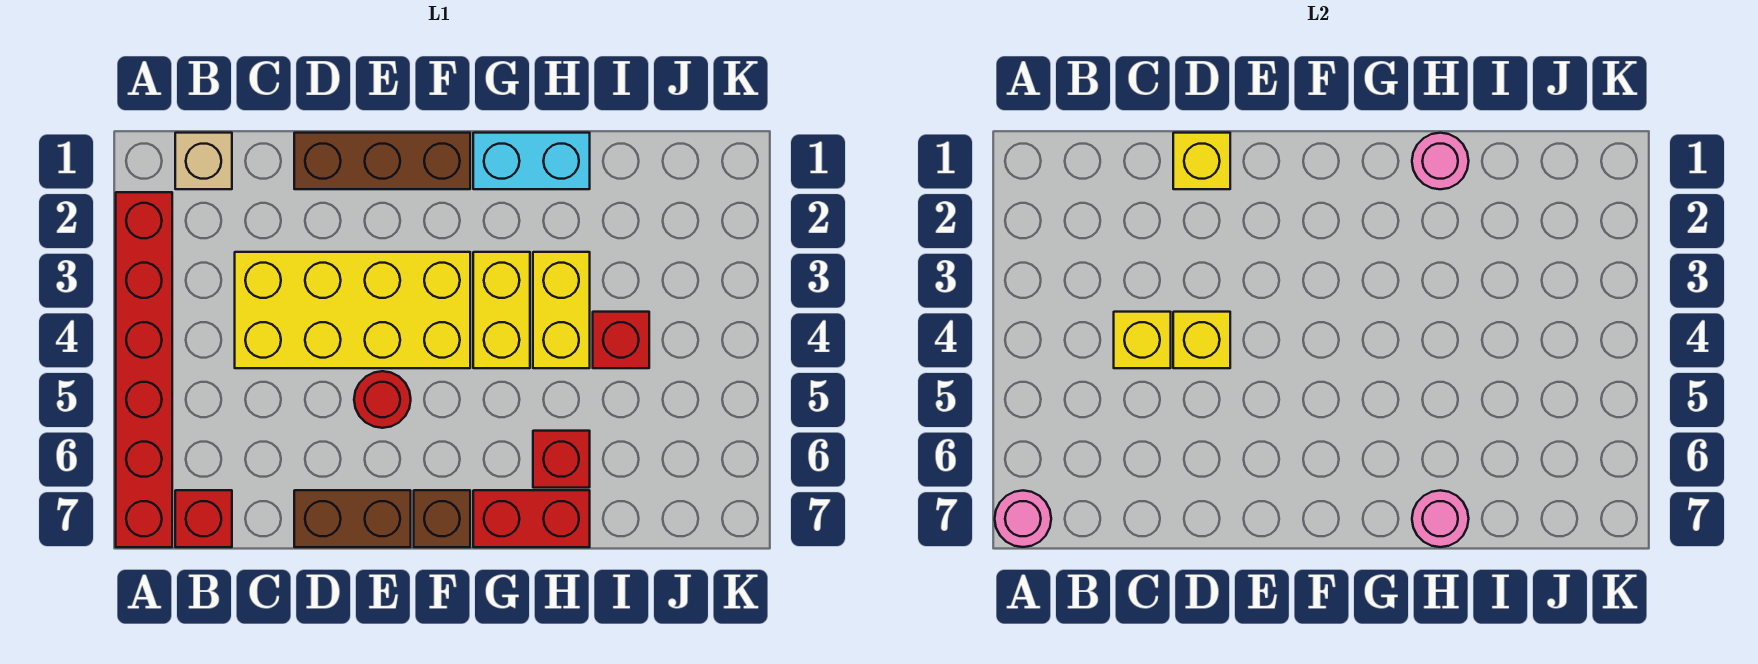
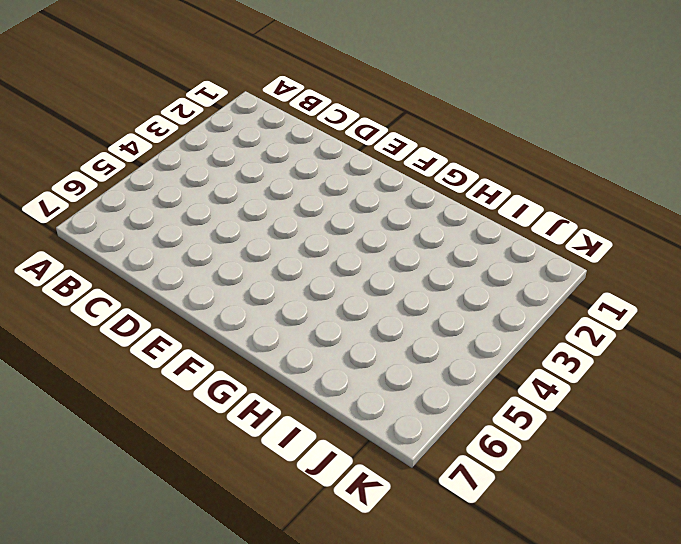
none -> red brick A2:A7 level 1
none -> tan brick B1 level 1
none -> red brick B7 level 1

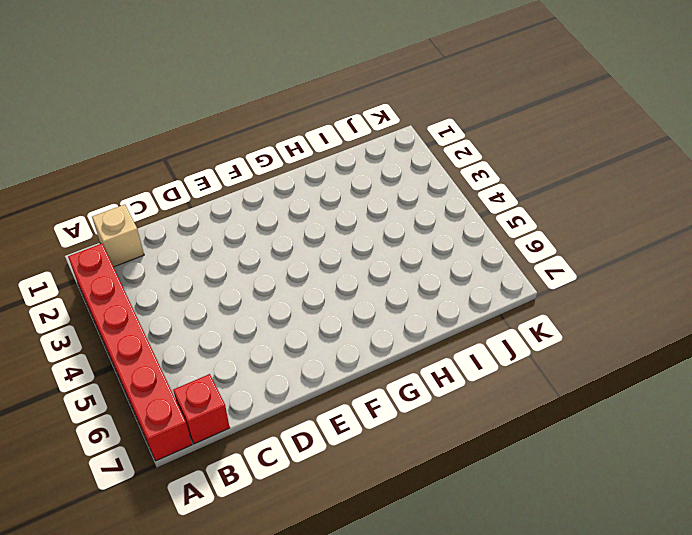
none -> yellow brick C3:F4 level 1
none -> brown brick D1:F1 level 1
none -> brown brick D7:E7 level 1

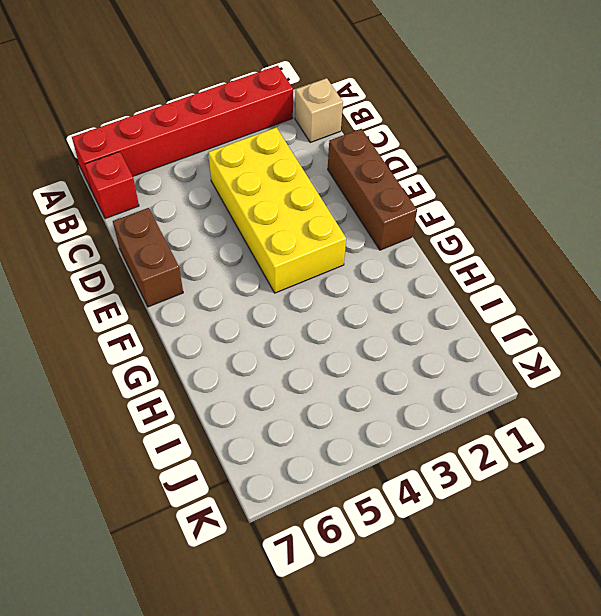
none -> red round brick E5 level 1
none -> brown brick F7 level 1
none -> cyan brick G1:H1 level 1

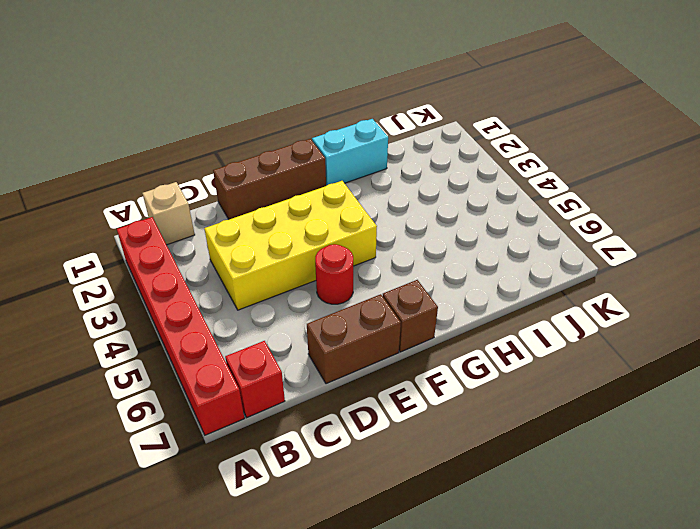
none -> yellow brick G3:G4 level 1
none -> red brick G7:H7 level 1
none -> yellow brick H3:H4 level 1

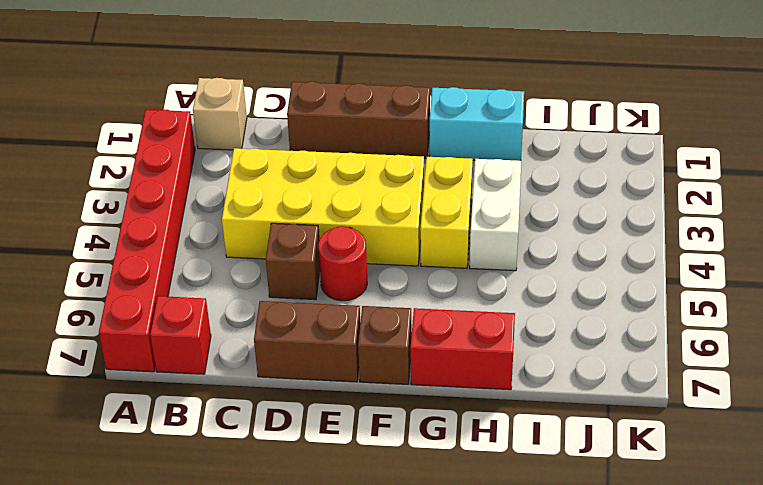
brown brick D5 level 1 -> none
white brick H3:H4 level 1 -> yellow brick H3:H4 level 1
none -> red brick H6 level 1
none -> red brick I4 level 1
none -> pink round brick A7 level 2

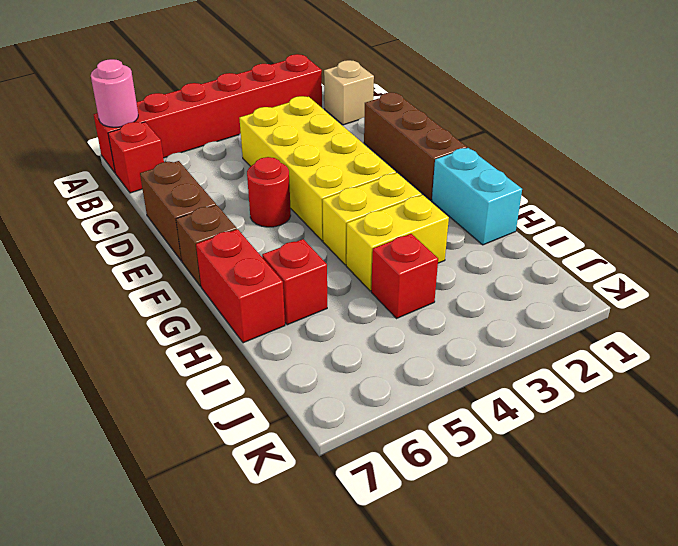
none -> yellow brick C4 level 2
none -> yellow brick D1 level 2
none -> yellow brick D4 level 2

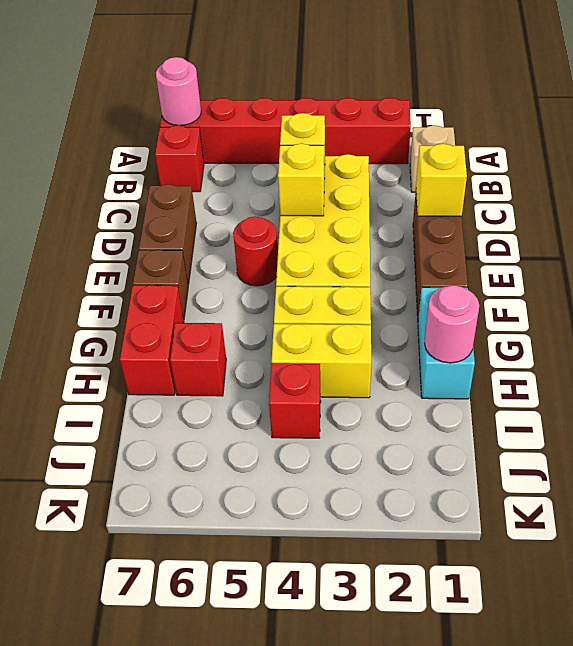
none -> pink round brick H7 level 2

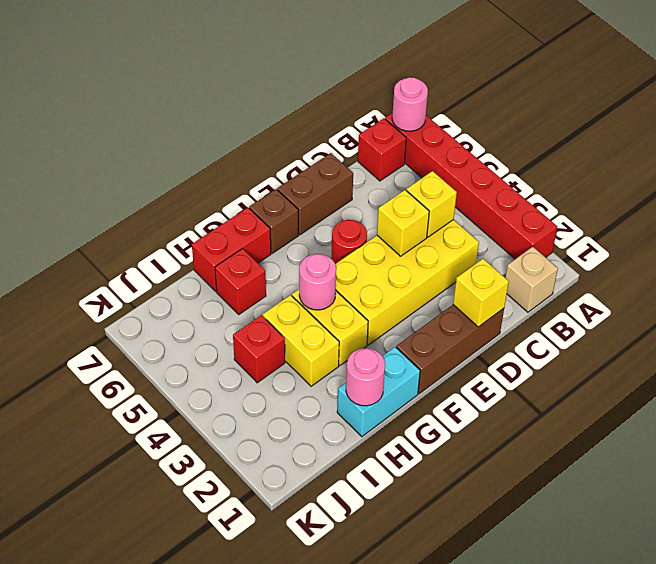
pink round brick G4 level 2 -> pink round brick H7 level 2

